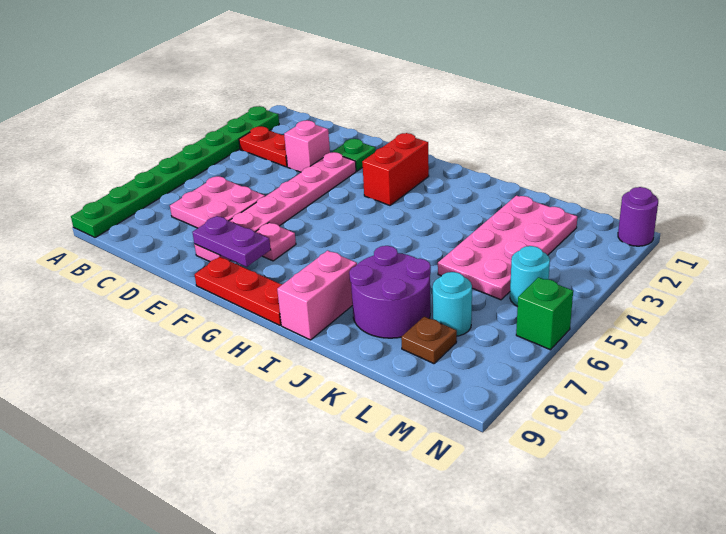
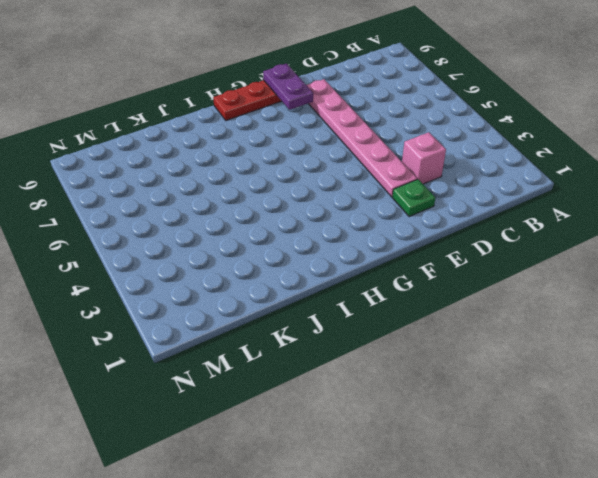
purple plate F8:F9 level 2 -> purple plate E8:F8 level 2
none -> green plate A2:A9 level 1
none -> red plate B3:C3 level 1
none -> pink plate C6:D7 level 1

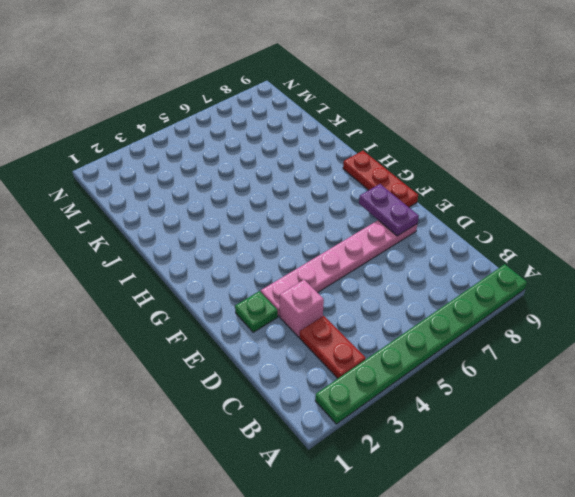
none -> pink plate C6:D7 level 1
none -> pink plate F7 level 1
none -> red brick G2:G3 level 1

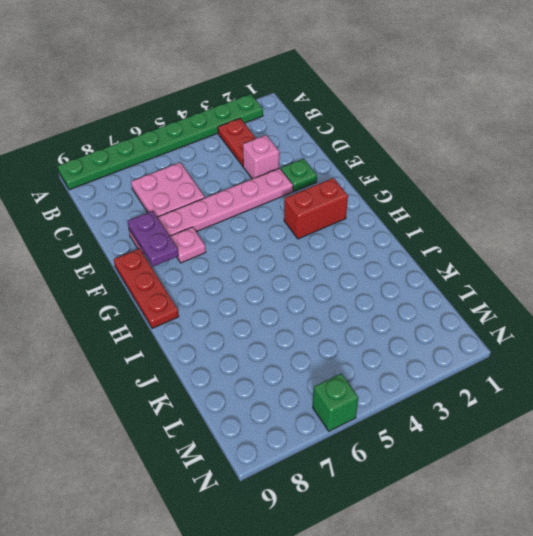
none -> pink brick I8:I9 level 1
none -> purple round brick J7:K8 level 1
none -> pink plate K2:L5 level 1

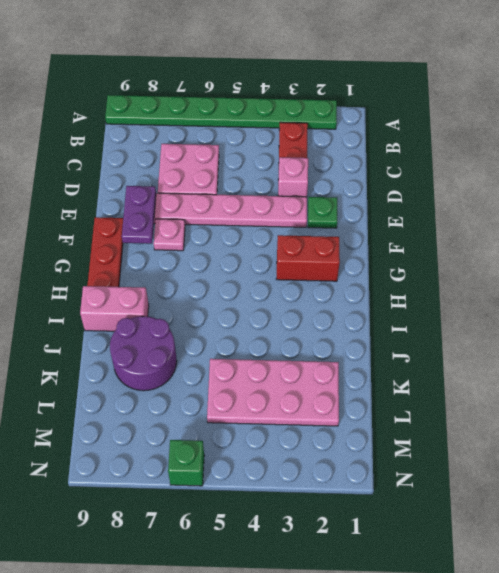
none -> cyan round brick L7 level 1
none -> brown plate L8 level 1
none -> cyan round brick M5 level 1

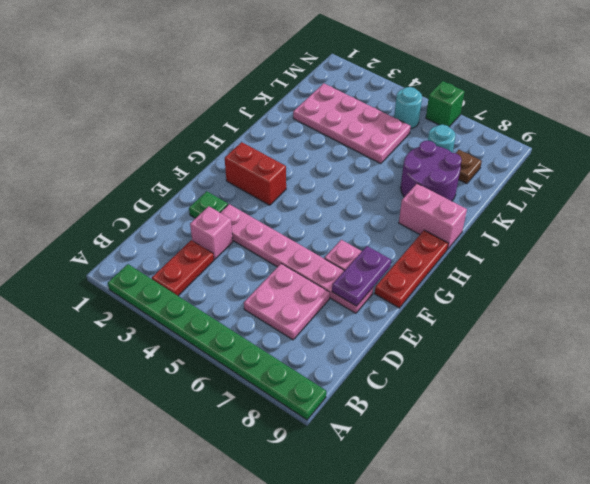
none -> purple round brick N1 level 1

